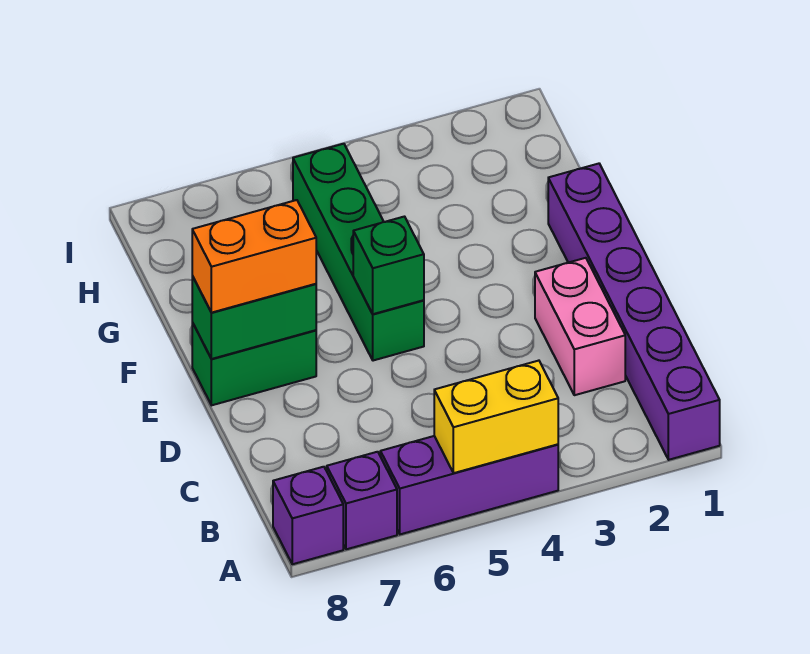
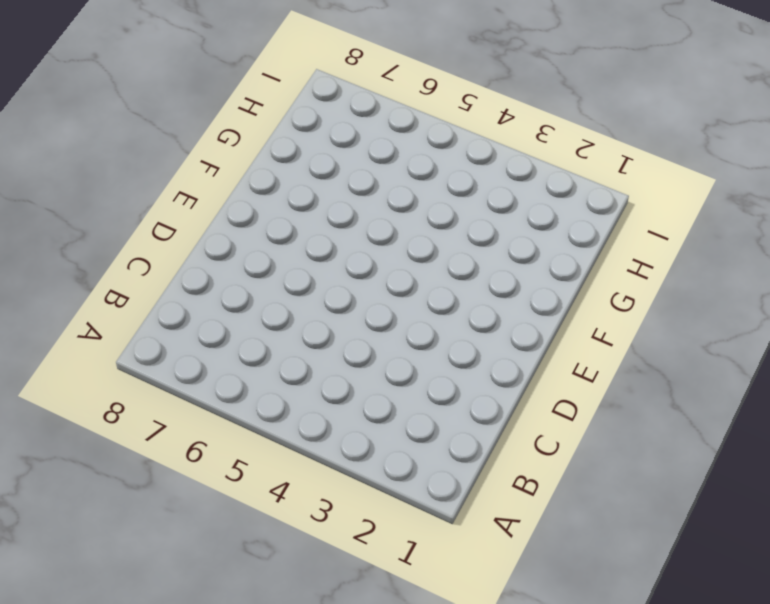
none -> purple brick A1:F1 level 1
none -> purple brick A4:A6 level 1

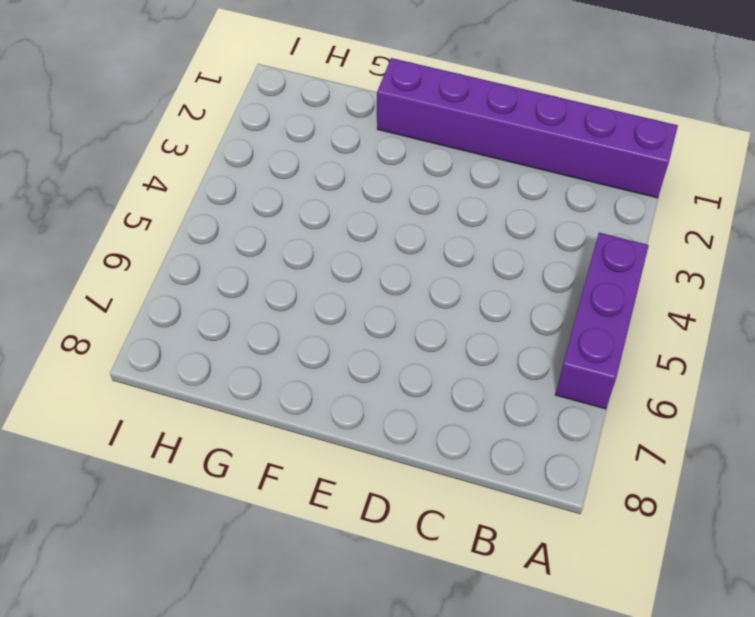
none -> purple brick A7 level 1
none -> purple brick A8 level 1

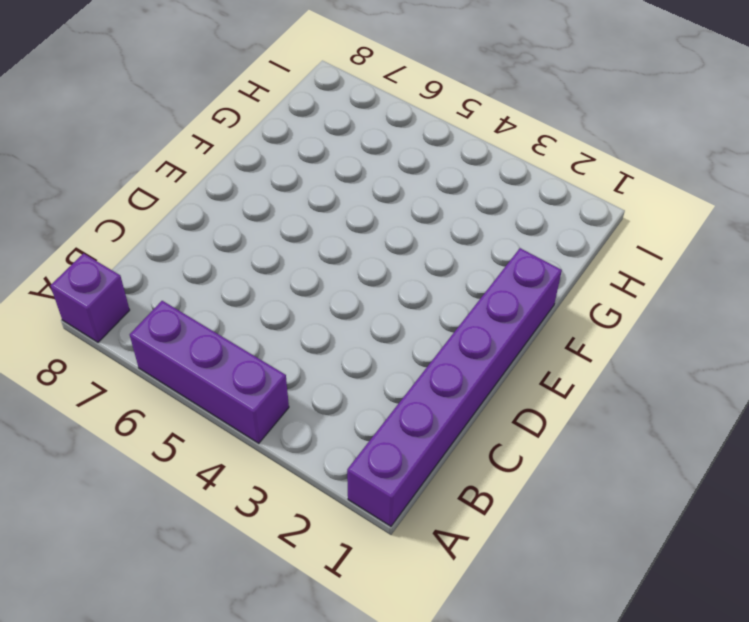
none -> purple brick A7 level 1
none -> pink brick C2:D2 level 1

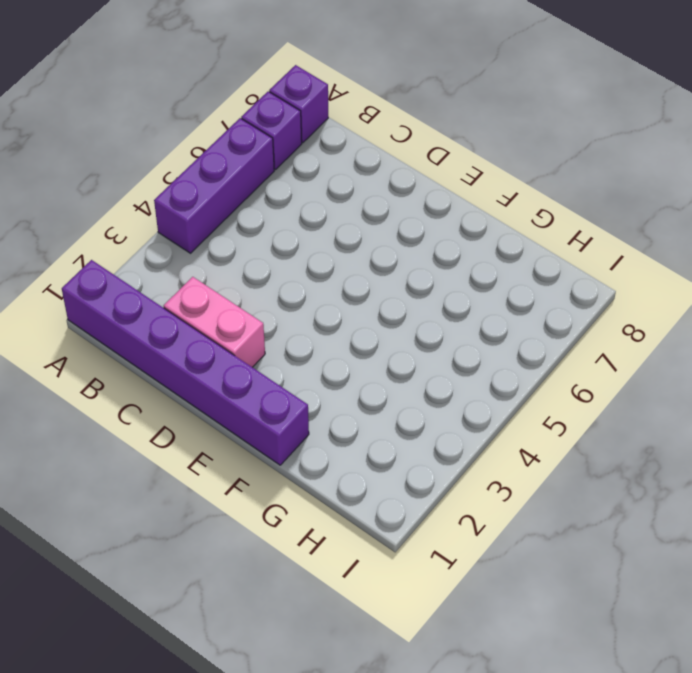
none -> green brick E5:H5 level 1
none -> green brick E7:E8 level 1

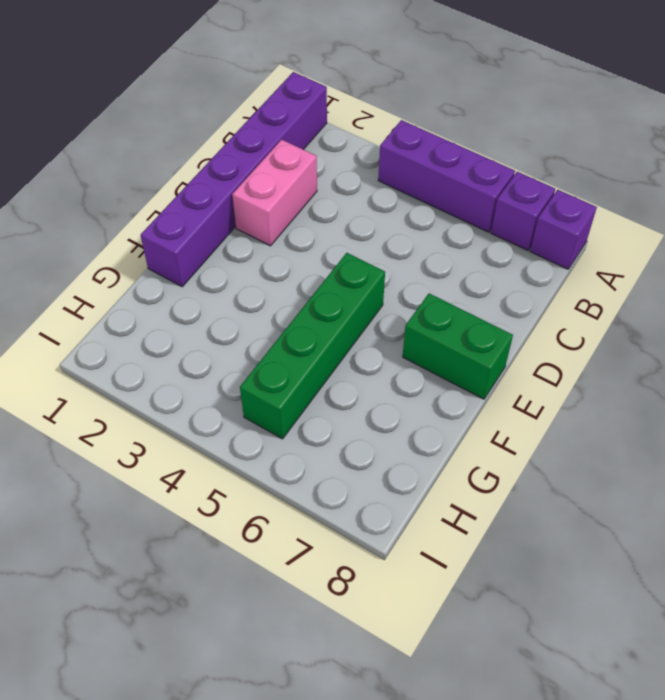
none -> yellow brick A4:A5 level 2
none -> green brick E5 level 2

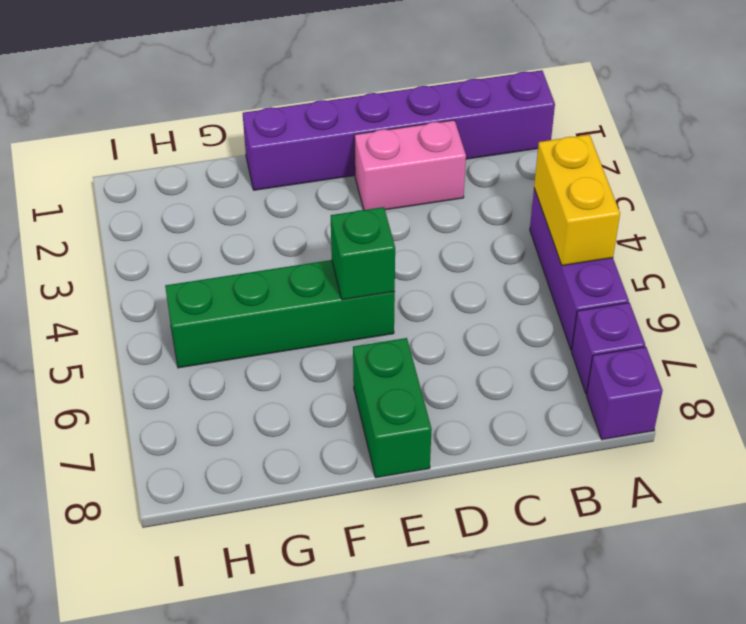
none -> green brick E7:E8 level 2
none -> orange brick E7:E8 level 3

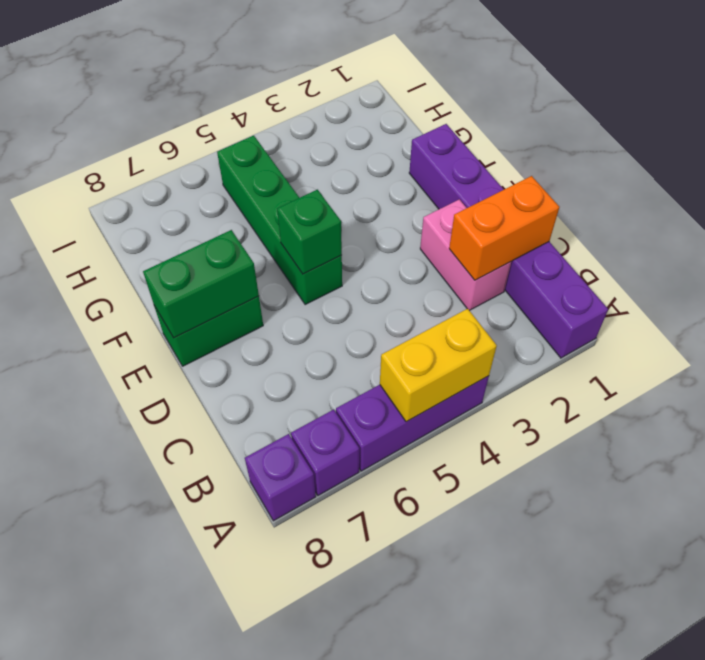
orange brick C1:C2 level 2 -> orange brick E7:E8 level 3

